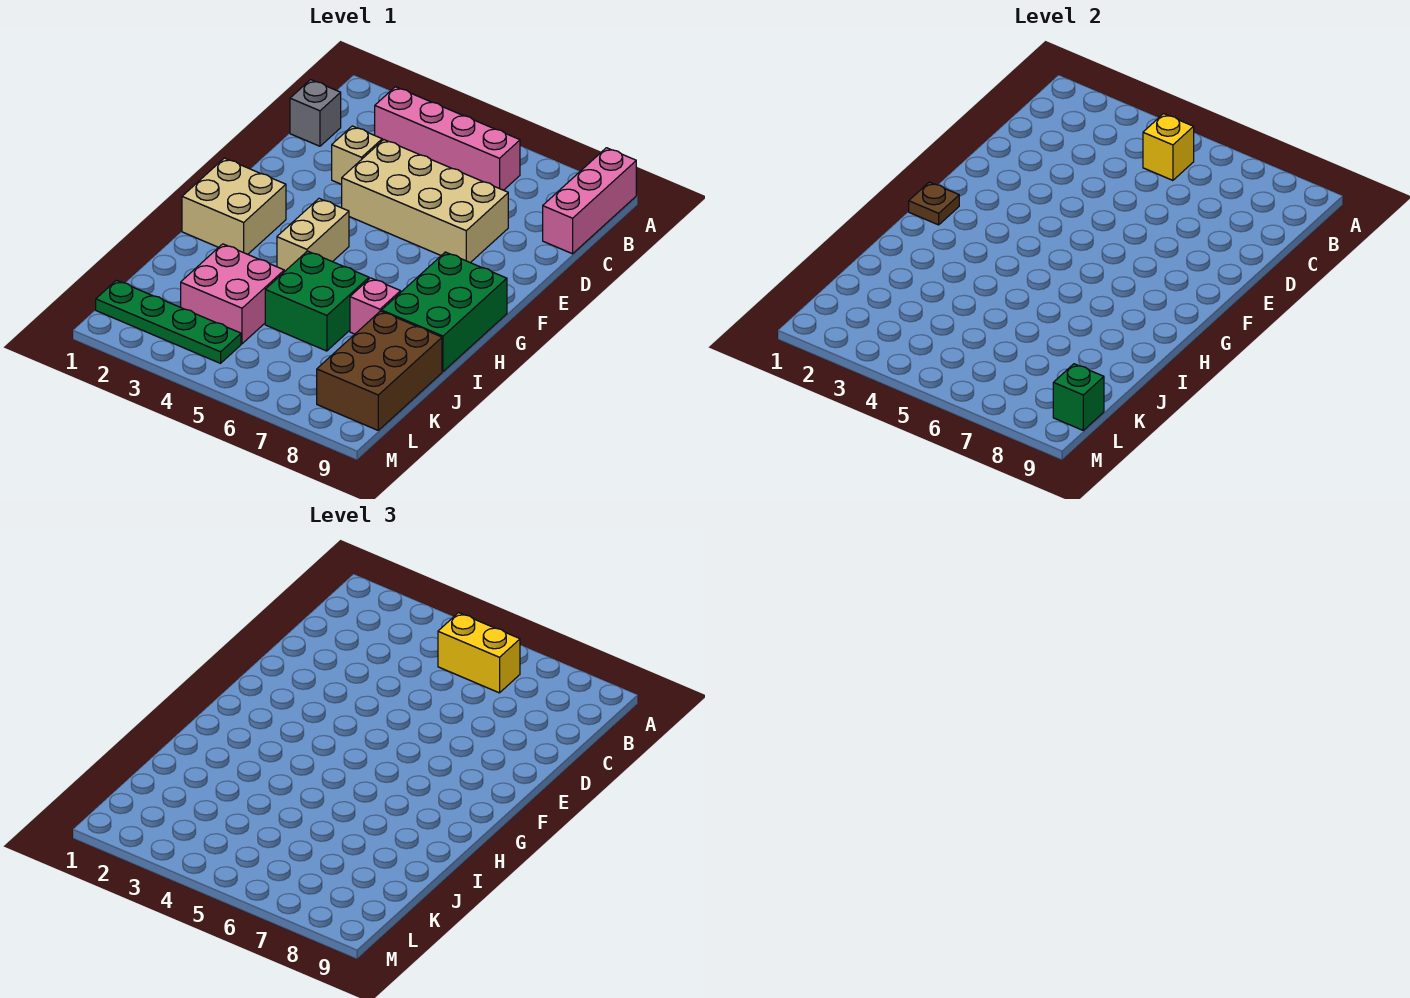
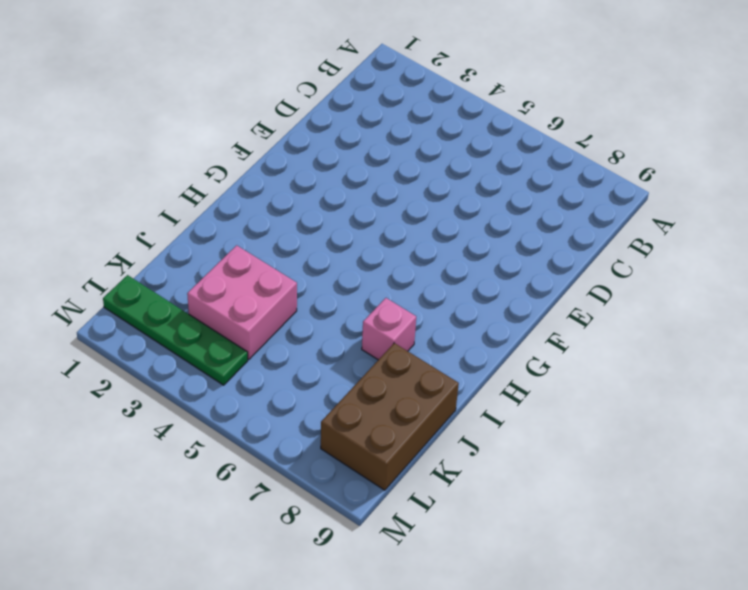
none -> pink brick A9:C9 level 1
none -> pink brick B3:B6 level 1
none -> grey brick C1 level 1

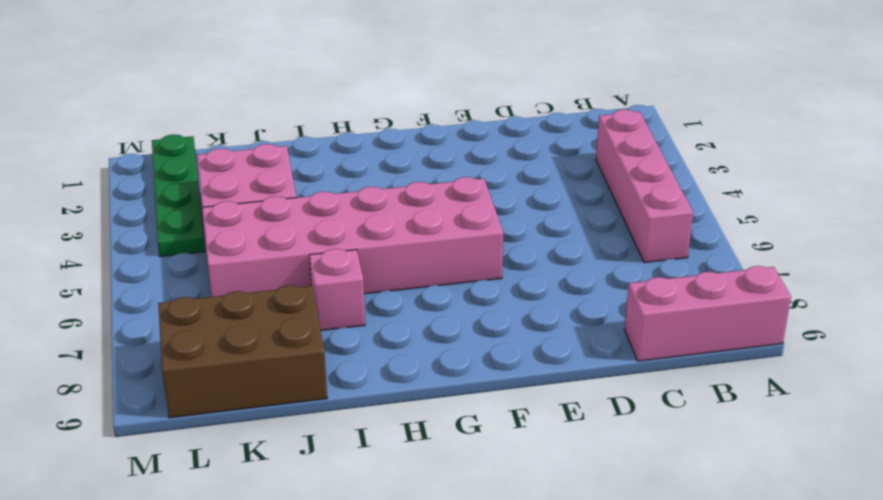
pink brick F5:K6 level 1 -> green brick I5:J6 level 1
none -> grey brick C1 level 1
none -> tan brick D3 level 1
none -> tan brick D4:E7 level 1

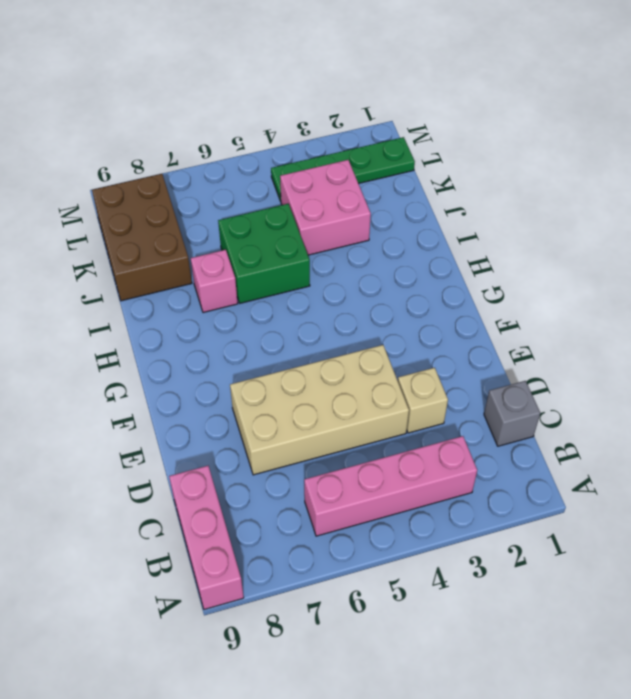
none -> tan brick G1:H2 level 1
none -> tan brick G4:H4 level 1
none -> green brick G8:I9 level 1

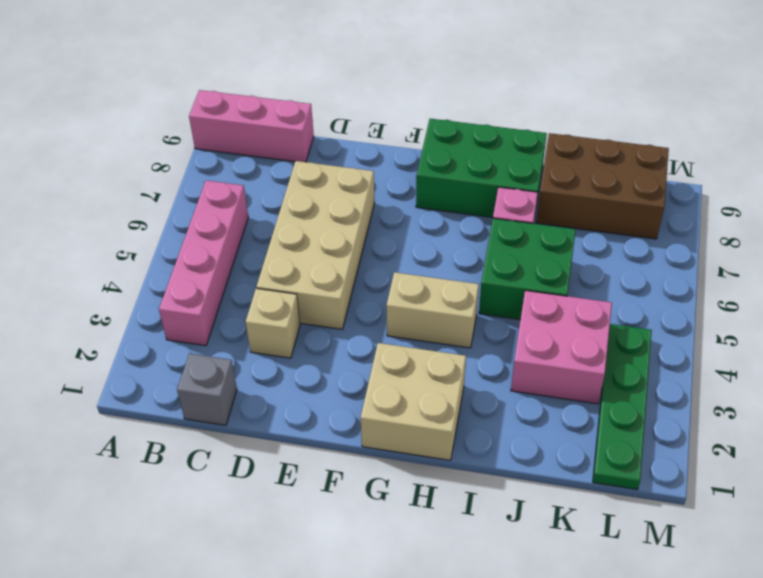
none -> yellow brick B5 level 2
none -> brown plate G1 level 2
none -> green brick L9 level 2

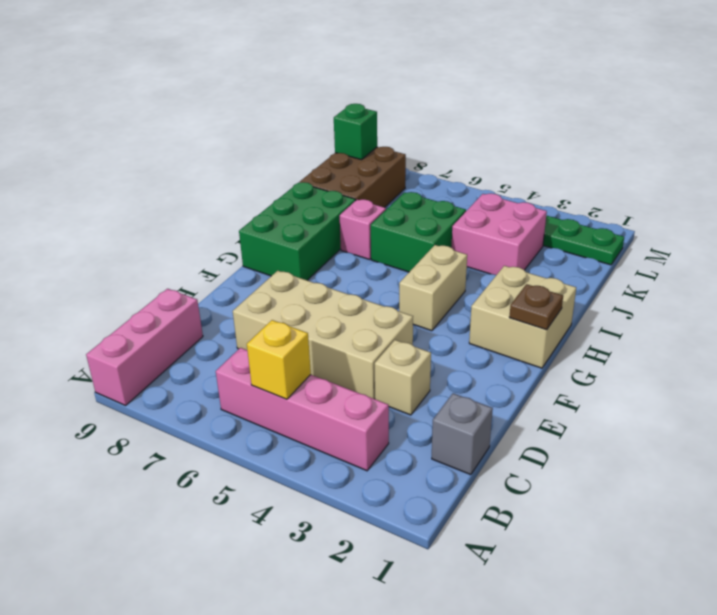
none -> yellow brick B5:B6 level 3

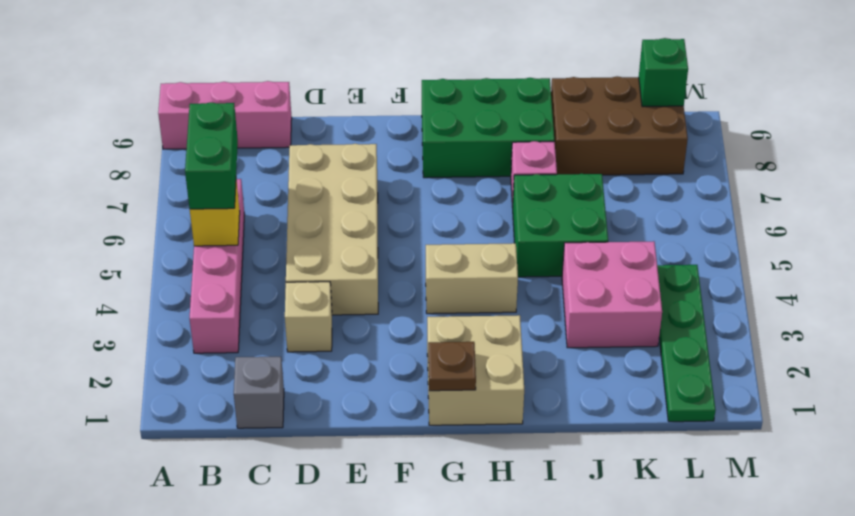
green brick B5:B6 level 3 -> yellow brick B5:B6 level 3

